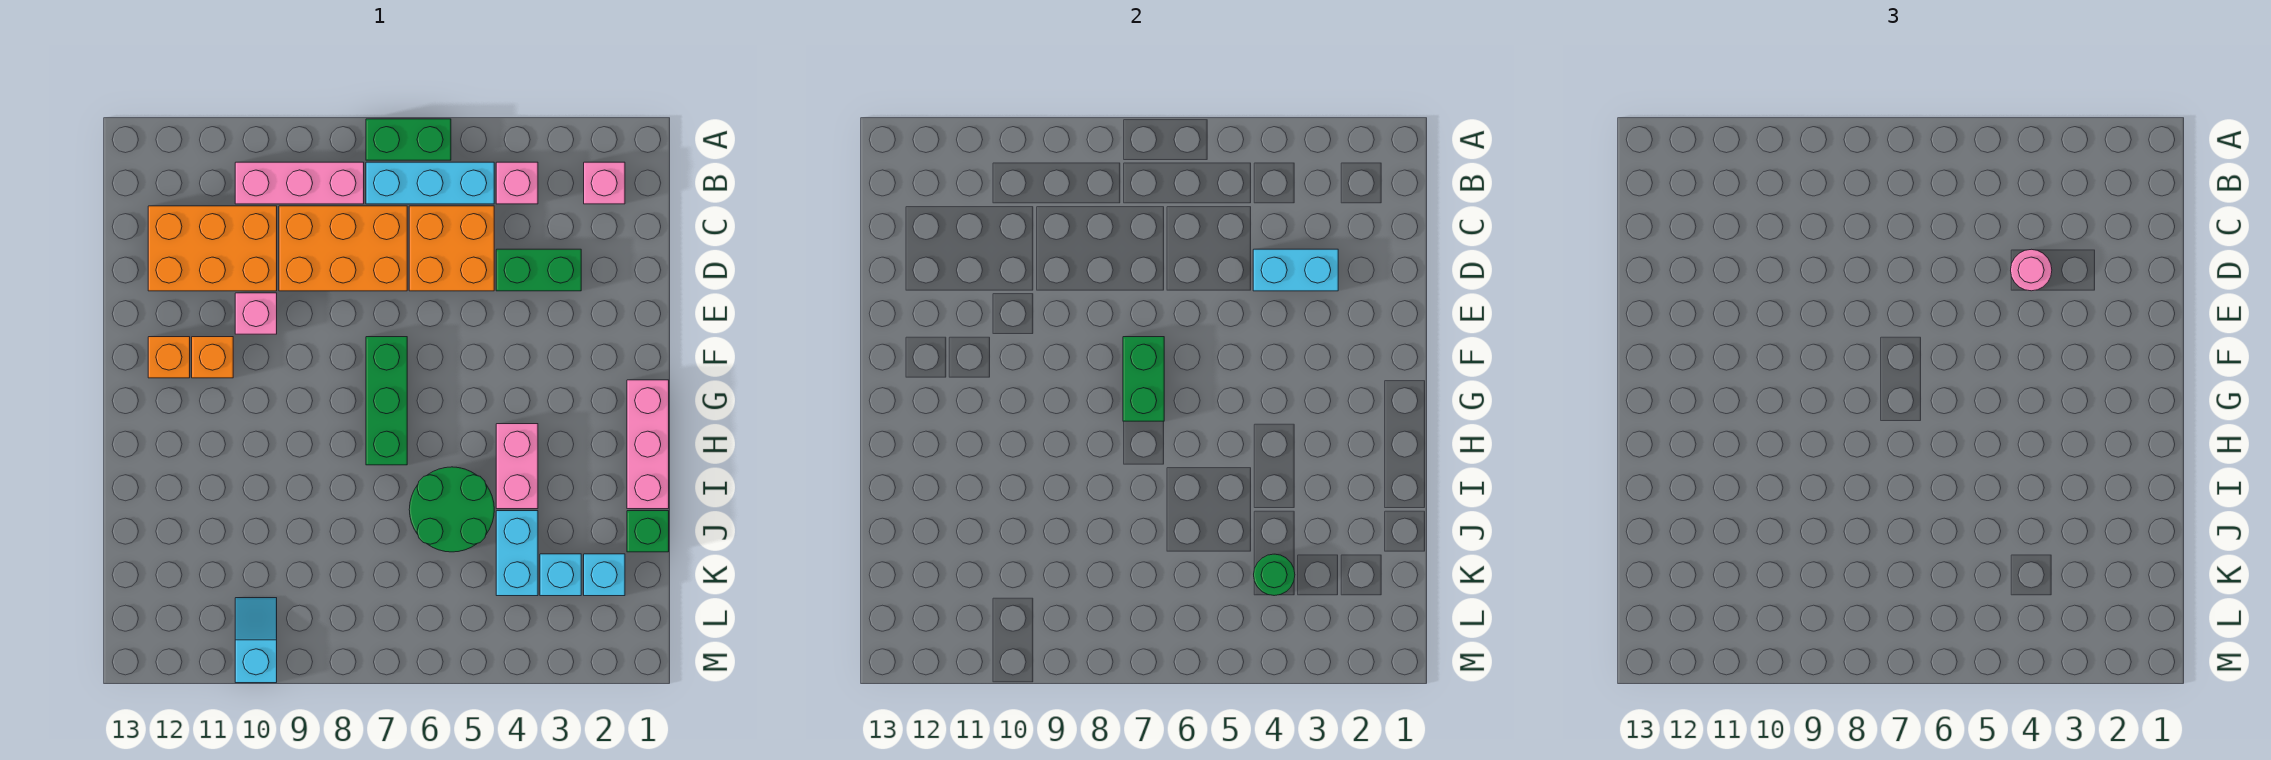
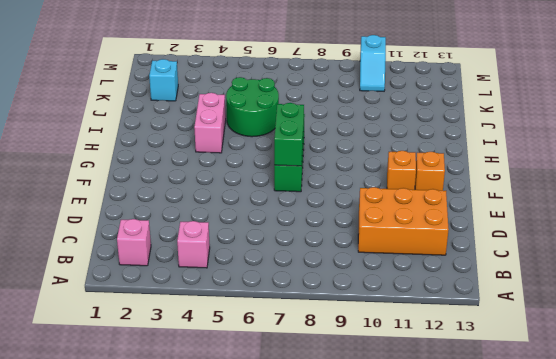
none -> green brick A6:A7 level 1
none -> cyan brick B5:B7 level 1
none -> pink brick B8:B10 level 1

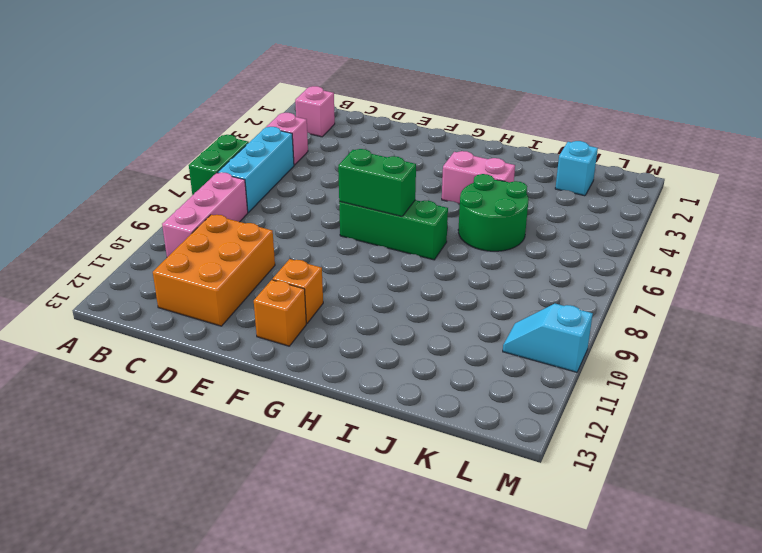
none -> orange brick C5:D6 level 1
none -> orange brick C7:D9 level 1
none -> green brick D3:D4 level 1

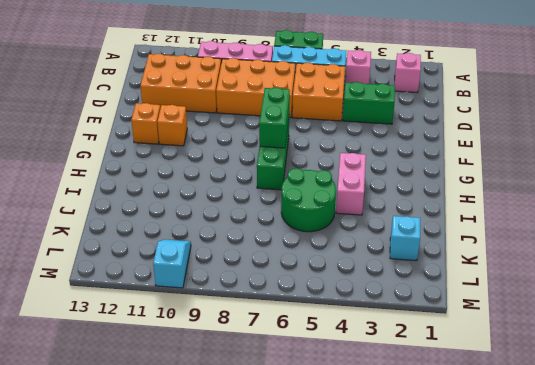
none -> pink brick E10 level 1
none -> pink brick G1:I1 level 1
none -> green brick J1 level 1

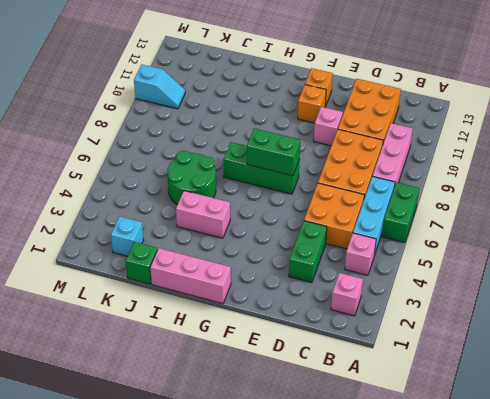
none -> cyan brick J4:K4 level 1
none -> cyan brick K3 level 1
none -> cyan brick D3:D4 level 2

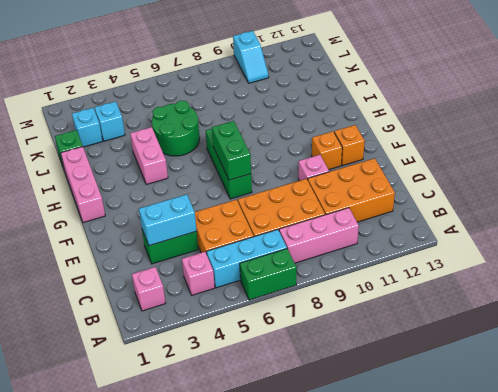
none -> cyan brick J4:K4 level 1
none -> green round brick K4 level 2
none -> pink round brick D4 level 3

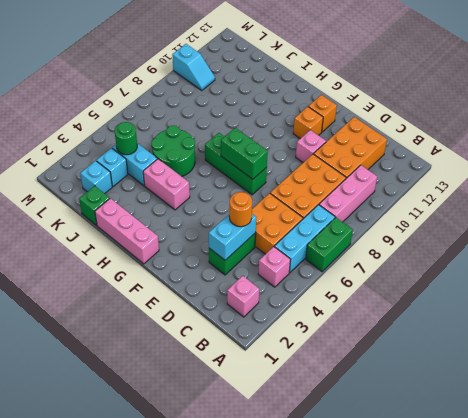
orange round brick D4 level 3 -> pink round brick D4 level 3

